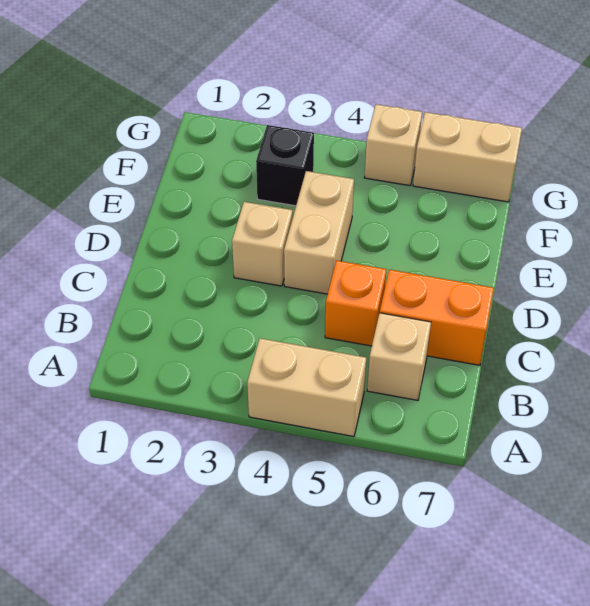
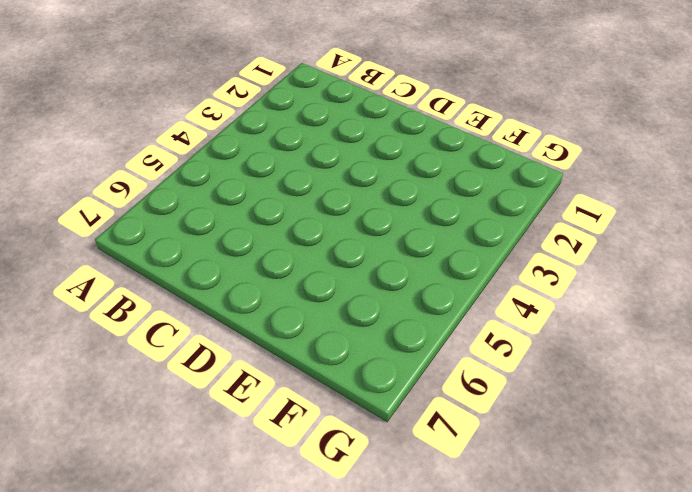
none -> tan brick A4:A5 level 1
none -> tan brick B6 level 1

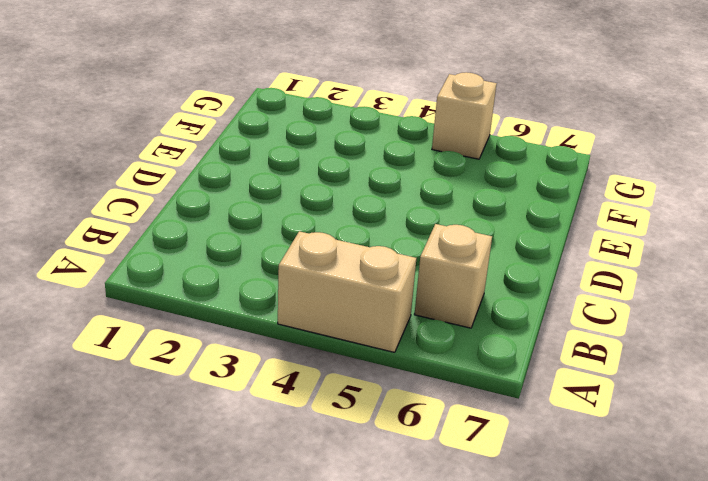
none -> orange brick C5 level 1
none -> orange brick C6:C7 level 1

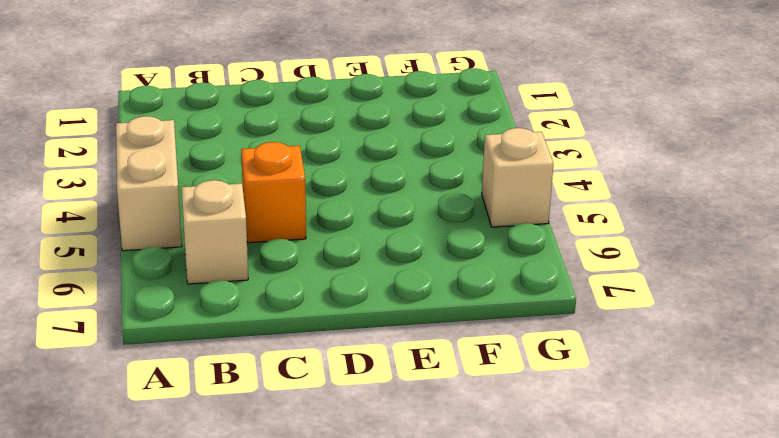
none -> orange brick C6:C7 level 1
none -> tan brick D3 level 1

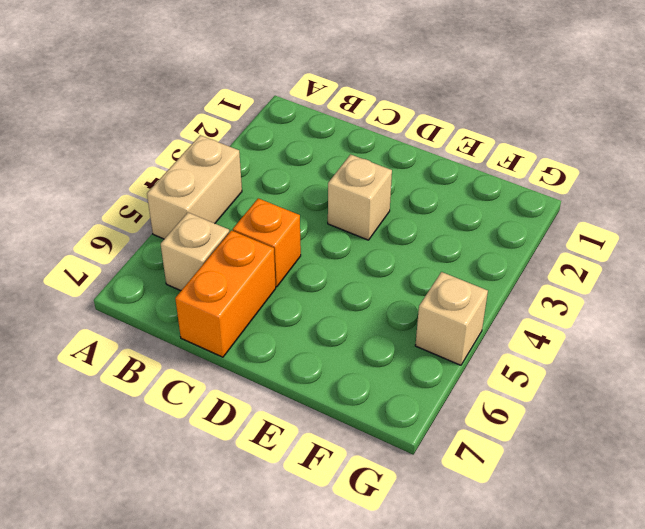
none -> tan brick D4:E4 level 1
none -> black brick F3 level 1

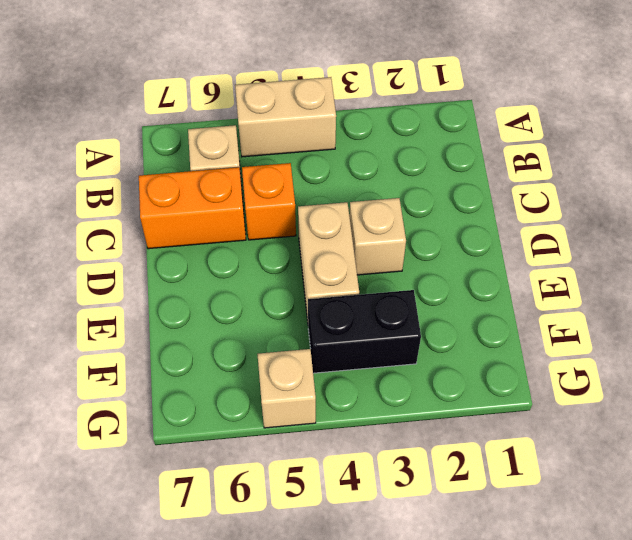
black brick F3:F4 level 1 -> black brick F3 level 1
none -> tan brick G6:G7 level 1

